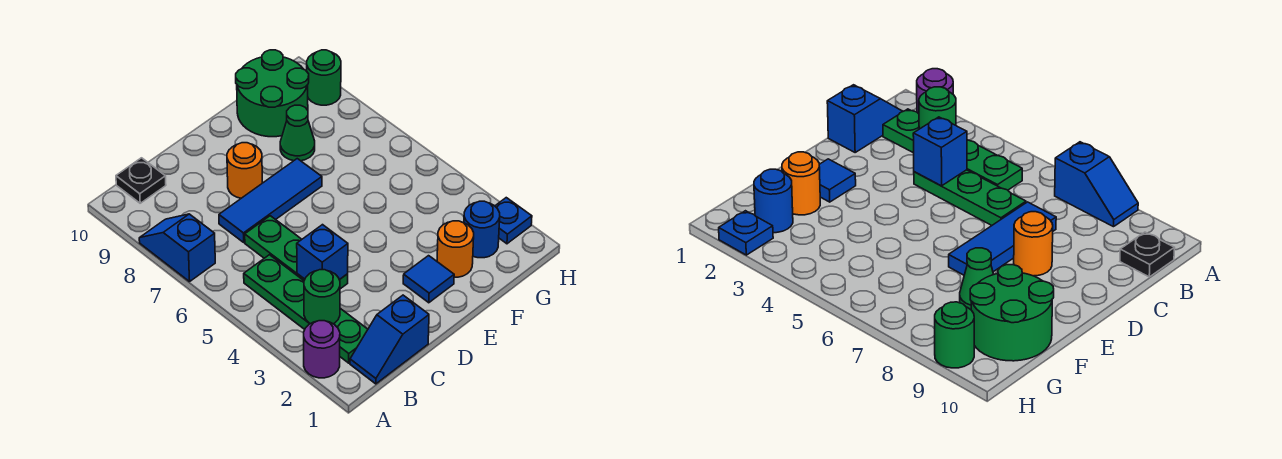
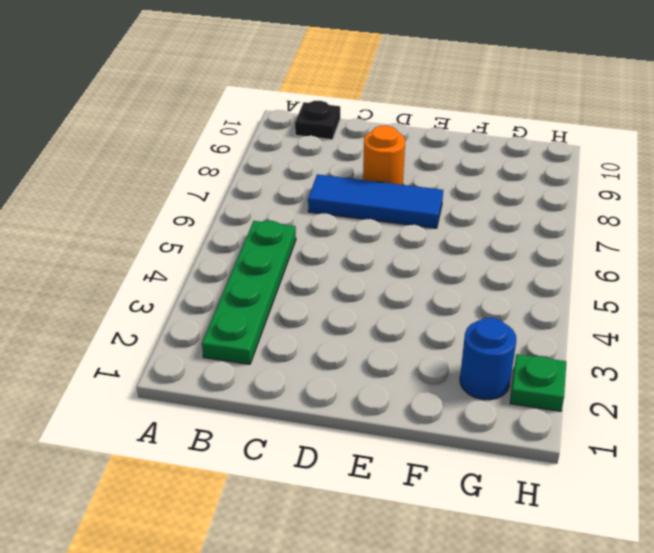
green plate H2 level 1 -> blue plate H2 level 1
none -> purple round brick A2 level 1
none -> blue slope A7:A8 level 1 top 7
none -> blue slope B1:C1 level 1 top C

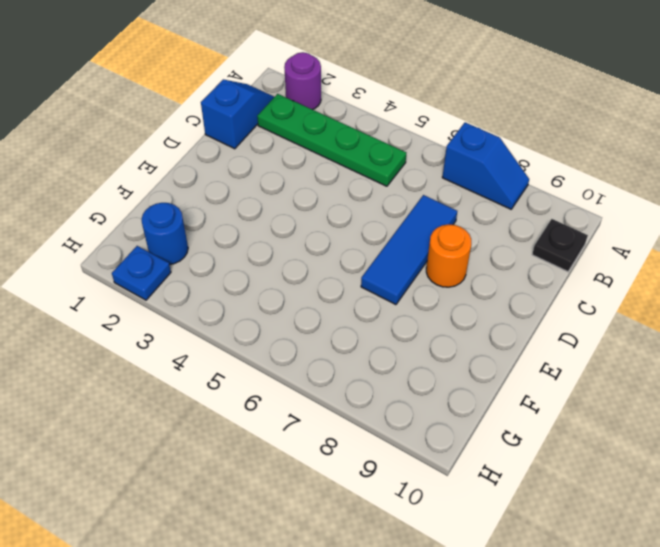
none -> green plate C4:C6 level 1
none -> blue tile E2 level 1
none -> orange round brick F2 level 1

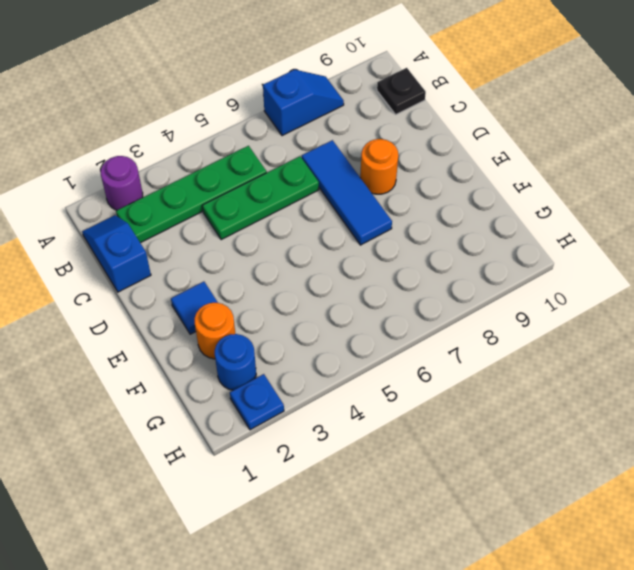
none -> green cone F8 level 1
none -> green round brick F9:G10 level 1
none -> green round brick H9 level 1

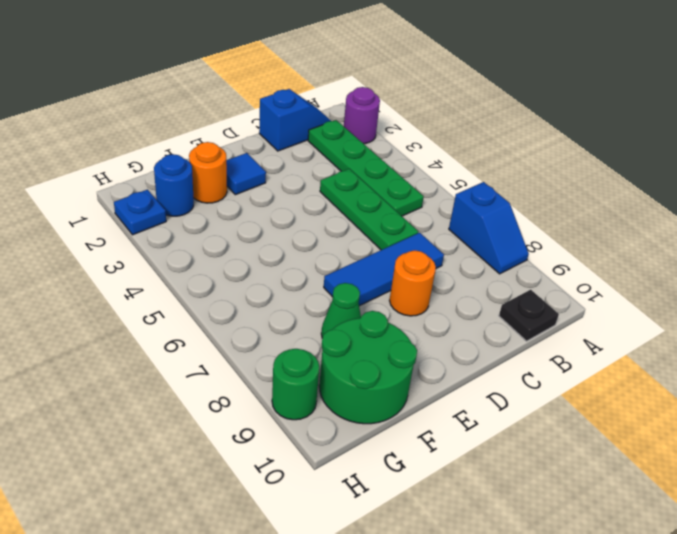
none -> green round brick B3 level 2
none -> blue brick C4 level 2

